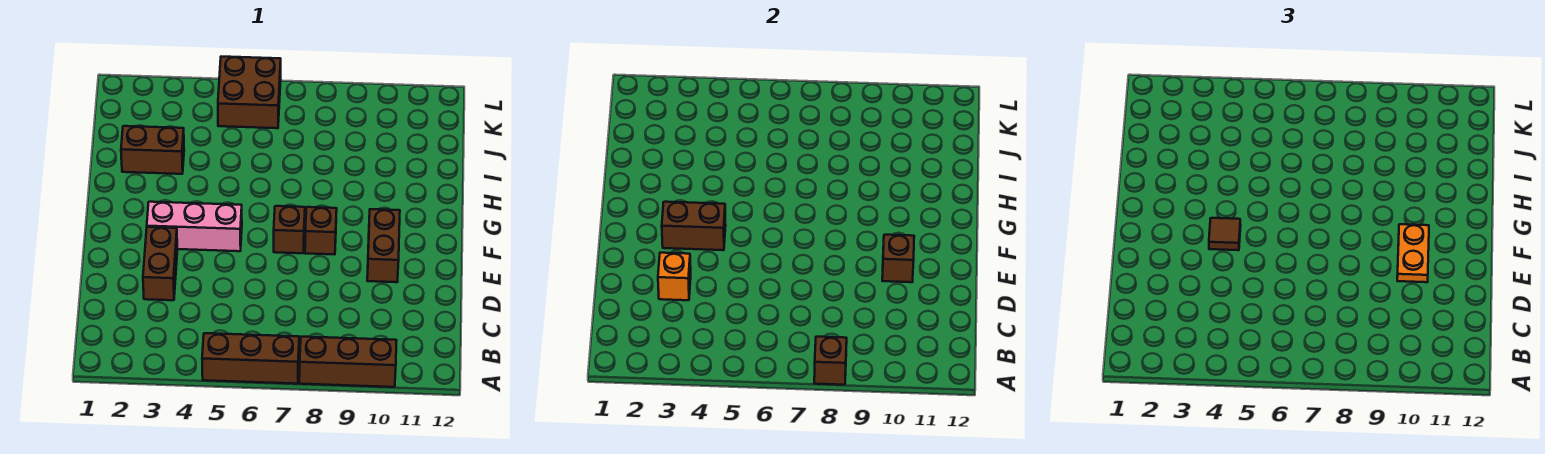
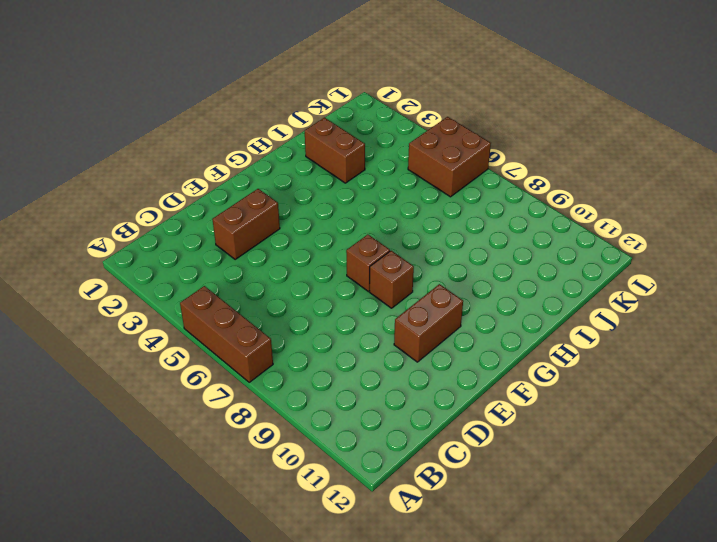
none -> brown brick A8:A10 level 1
none -> pink brick F3:F5 level 1
none -> brown brick A8 level 2

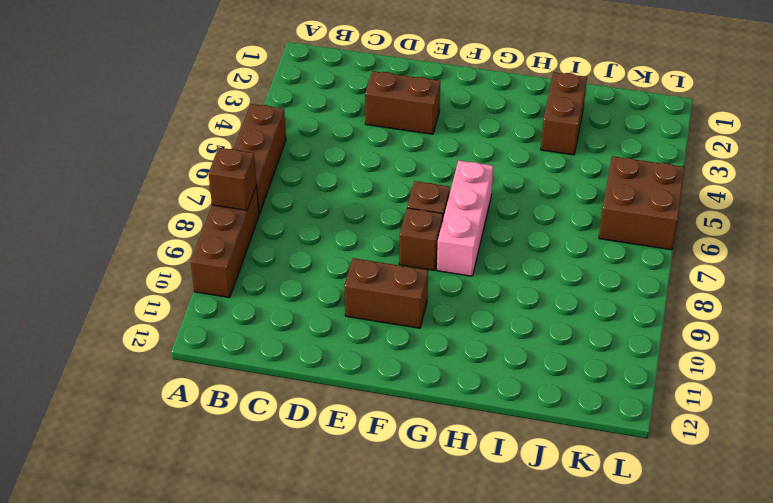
pink brick G6:G8 level 1 -> pink brick F3:F5 level 1
none -> orange brick D3 level 2
none -> brown brick E10 level 2
none -> brown brick F3:F4 level 2

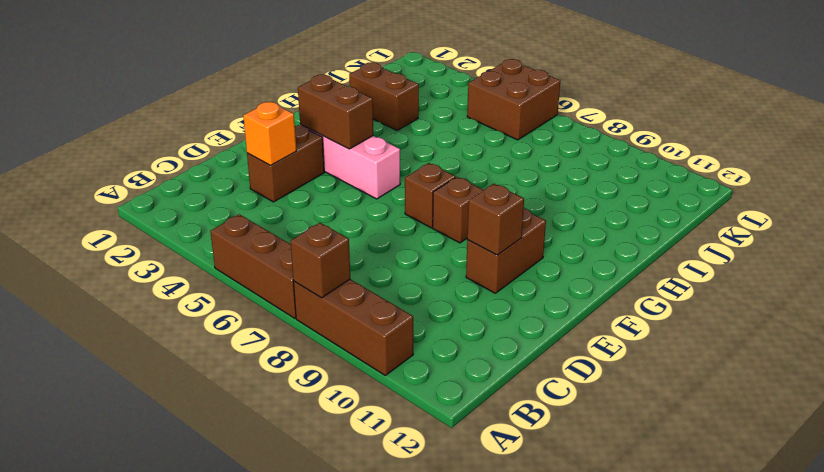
none -> orange plate E10:F10 level 3
none -> brown tile F4 level 3

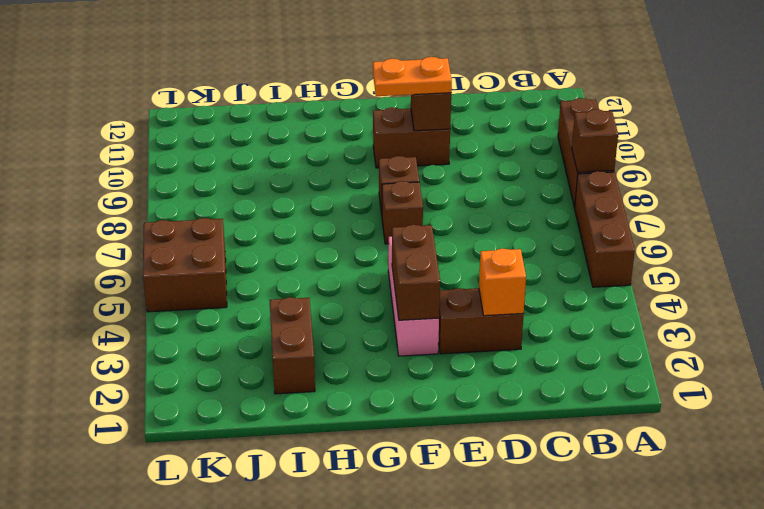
none -> brown tile F4 level 3

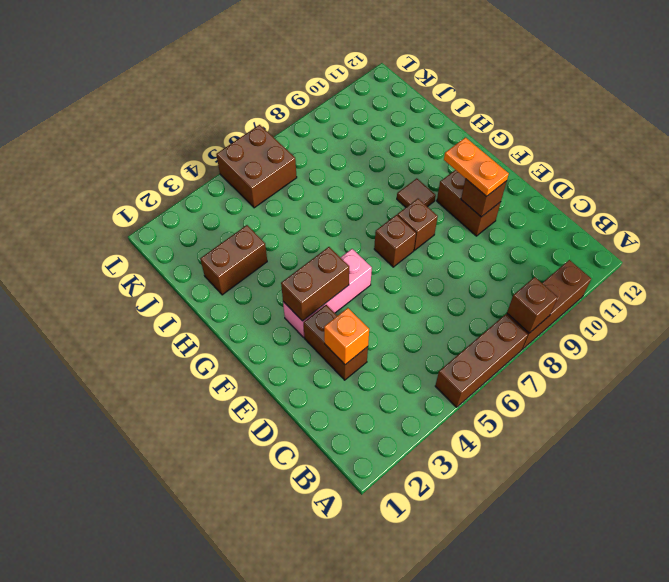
brown tile G9 level 1 -> brown tile F4 level 3

